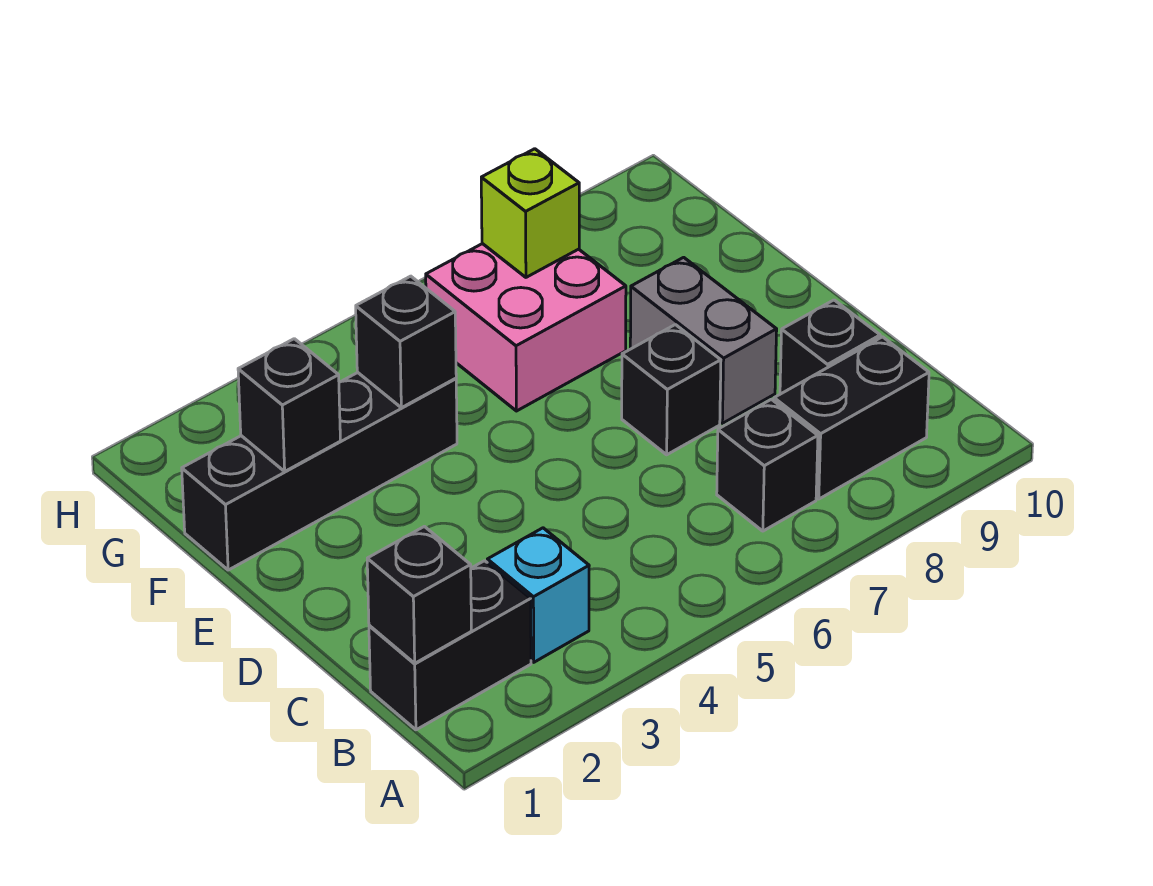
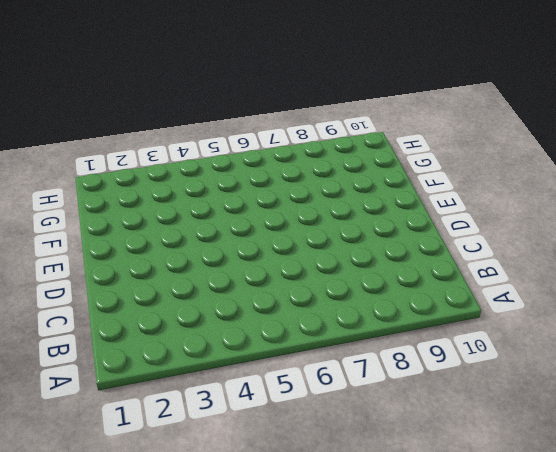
none -> black brick B1:B2 level 1
none -> cyan brick B3 level 1
none -> black brick B7 level 1

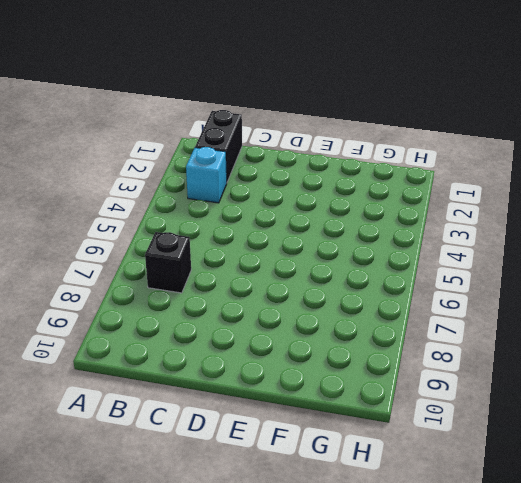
none -> black brick B8:B9 level 1
none -> black brick C9 level 1
none -> black brick D7 level 1

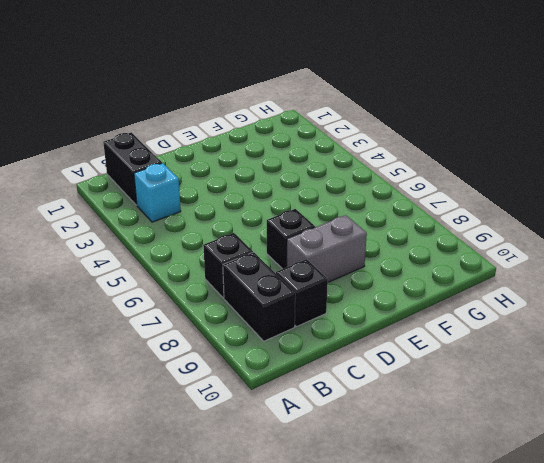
none -> black brick F1:F4 level 1
none -> pink brick F6:G7 level 1
none -> black brick B1 level 2

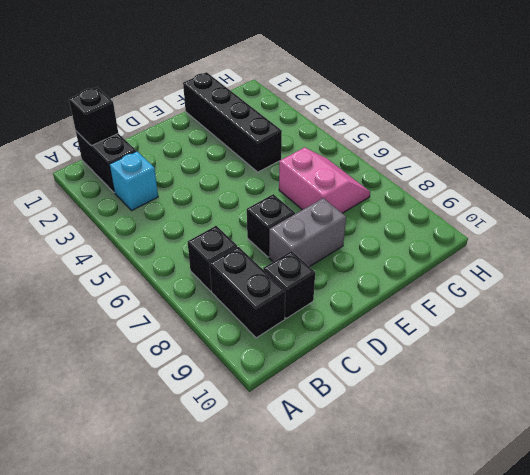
pink slope F6:G7 level 1 top F -> pink brick F6:G7 level 1
none -> black brick F2 level 2
none -> black brick F4 level 2
none -> lime brick G7 level 2

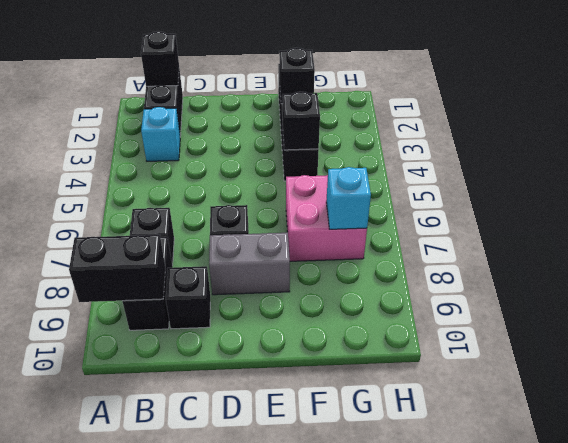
black brick A9:B9 level 2 -> none
cyan brick G7 level 2 -> lime brick G7 level 2

